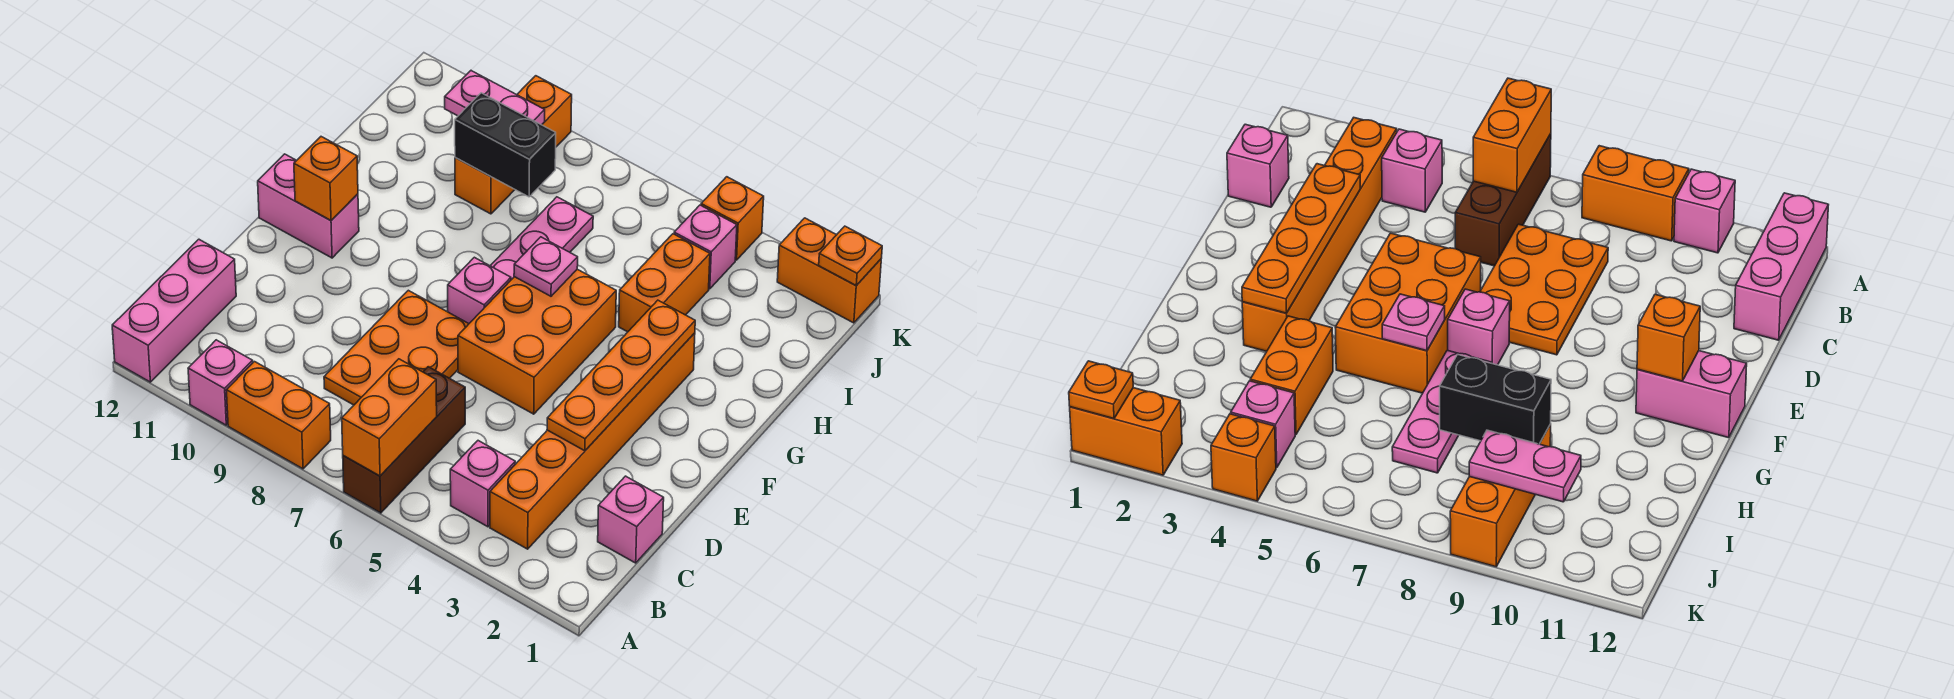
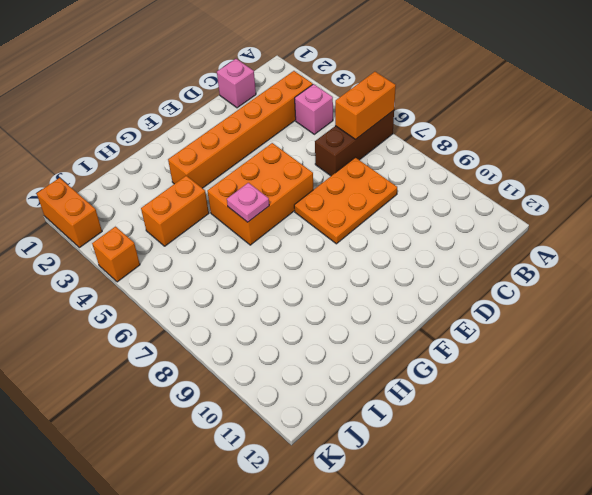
none -> orange brick A8:A9 level 1
none -> pink brick A10 level 1
none -> pink brick A12:C12 level 1

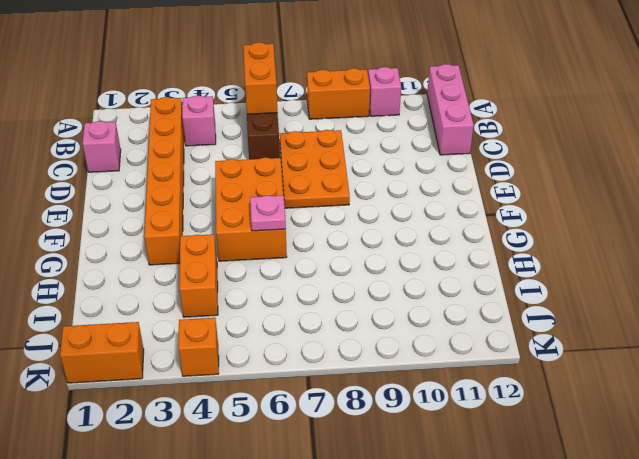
none -> pink brick F7 level 1
none -> pink brick F11:F12 level 1
none -> pink plate G7:I7 level 1

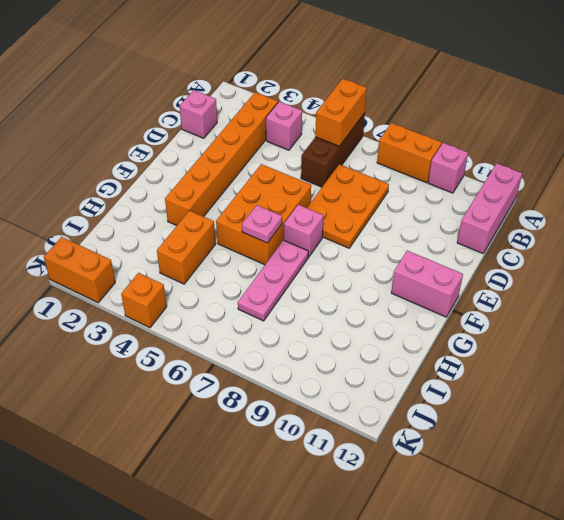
none -> orange brick I9:K9 level 1
none -> pink brick J4 level 1
none -> orange plate D3:G3 level 2

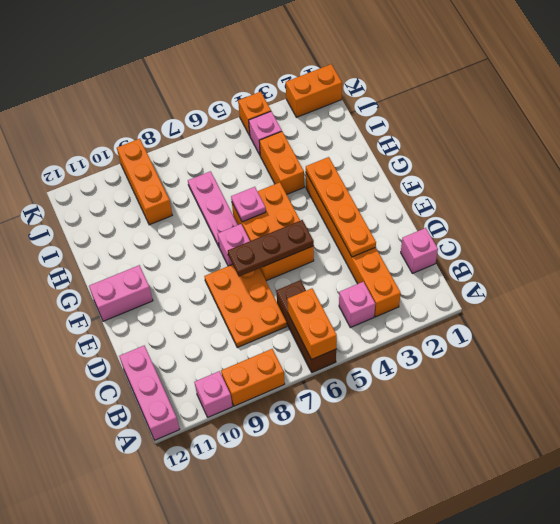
brown plate E5:E7 level 2 -> none
none -> orange brick F11 level 2
none -> black brick I8:I9 level 2
none -> pink plate J9:J10 level 2

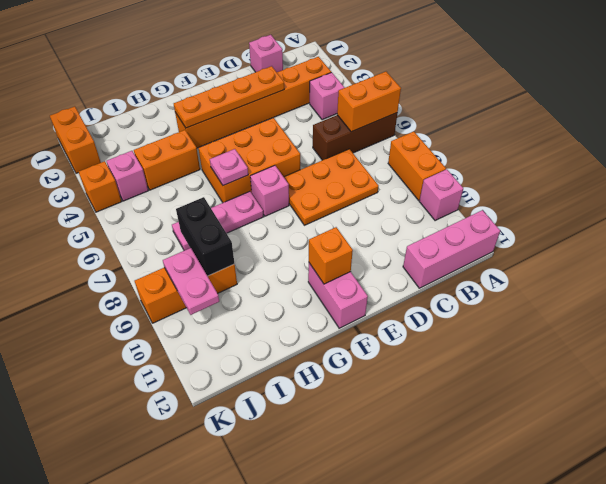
none -> orange plate K1 level 2

